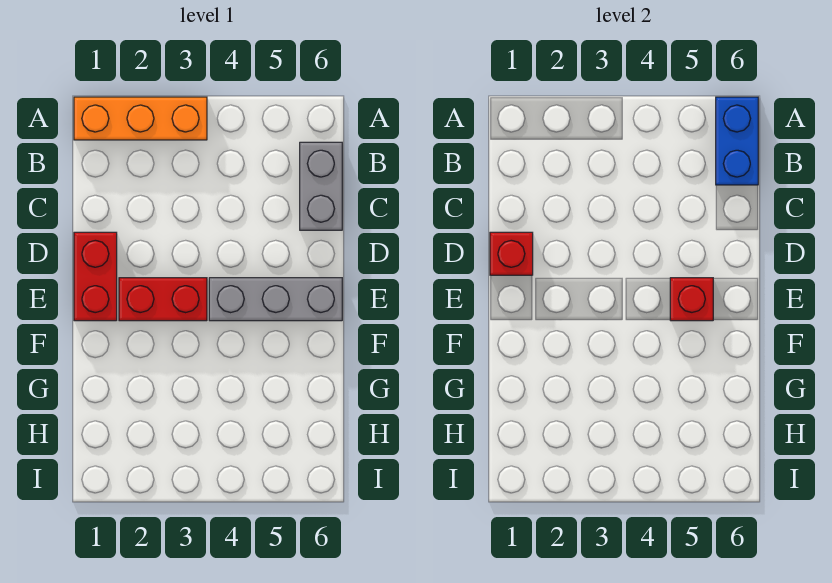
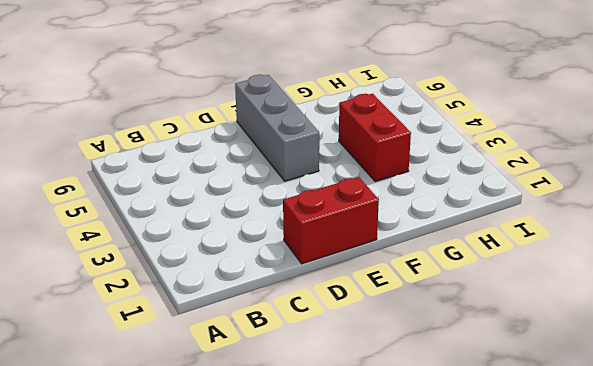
red brick G3:G4 level 1 -> red brick E2:E3 level 1
none -> orange brick A1:A3 level 1
none -> grey brick B6:C6 level 1

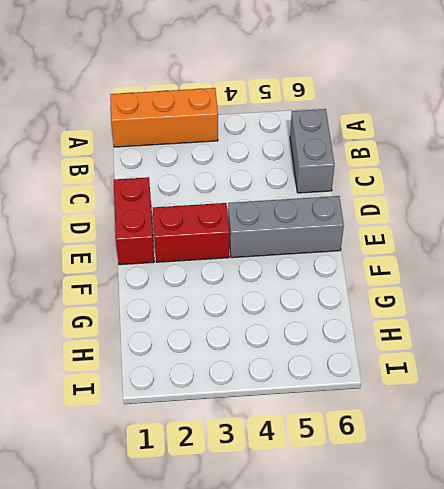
none -> blue brick A6:B6 level 2
none -> red brick D1 level 2

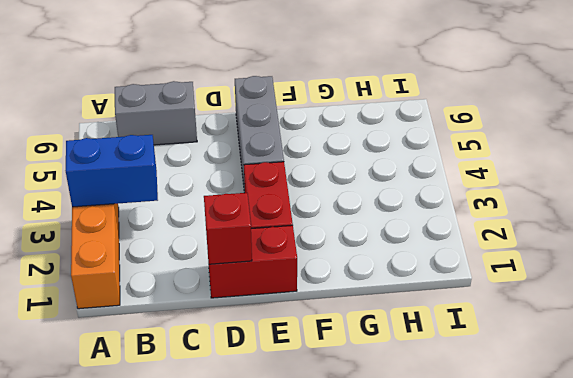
blue brick A3:B3 level 2 -> blue brick A6:B6 level 2
none -> red brick E5 level 2

